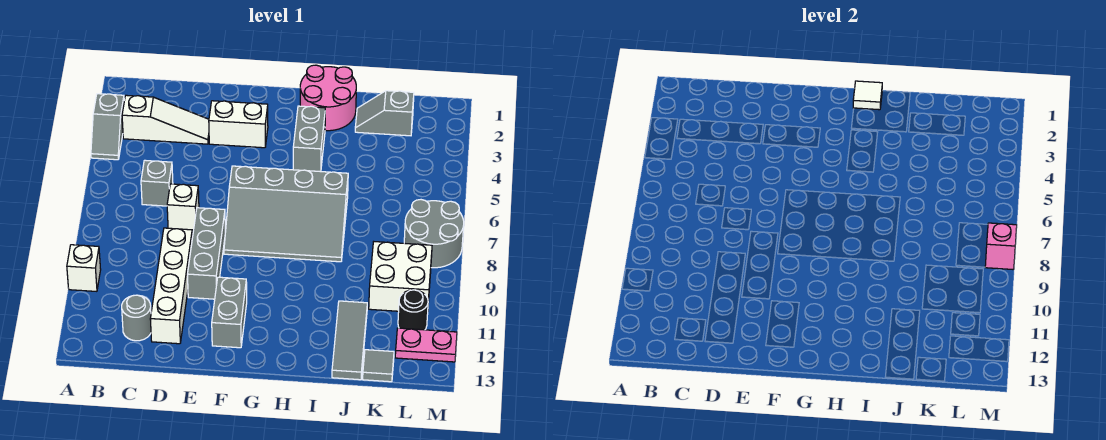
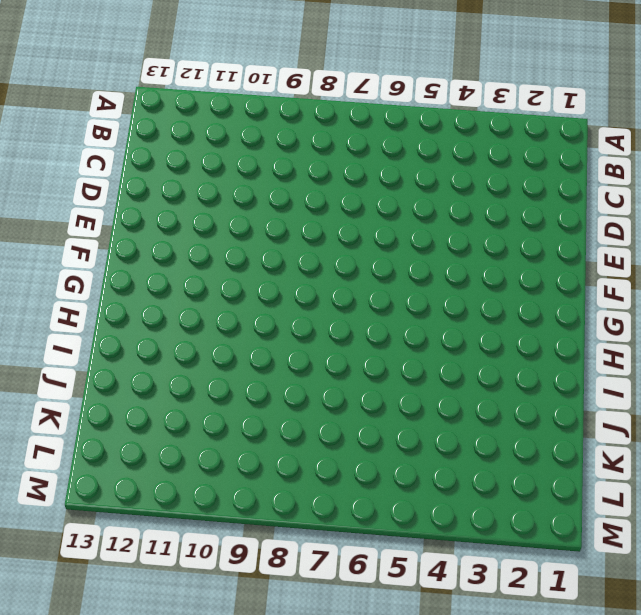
none -> grey slope A3:A4 level 1 top 3
none -> white brick A10 level 1
none -> white slope B3:D3 level 1 top B

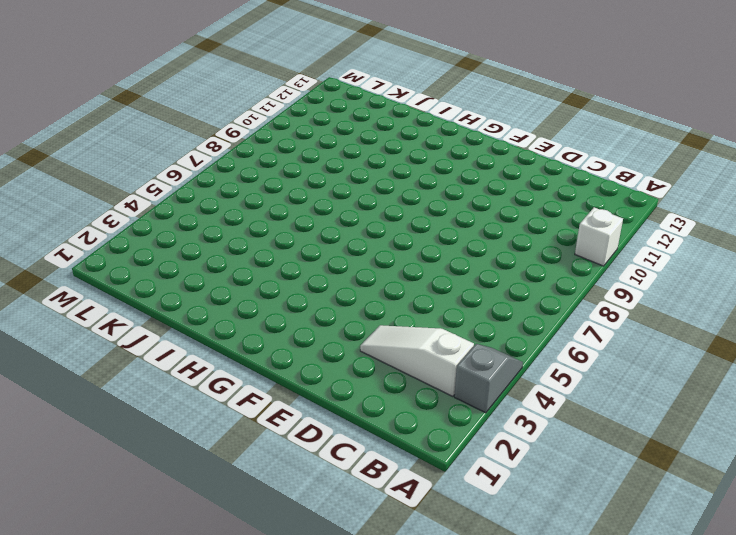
none -> grey brick C6 level 1
none -> grey round brick C12 level 1
none -> white brick D7 level 1

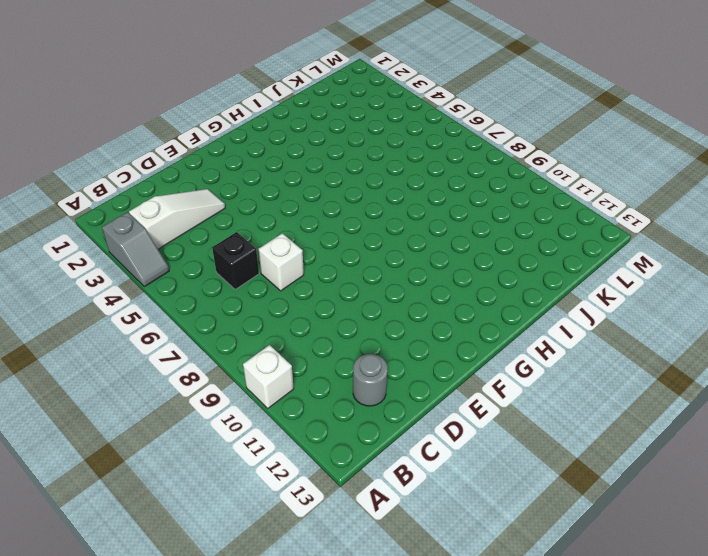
black brick C6 level 1 -> grey brick C6 level 1
none -> white brick D9:D12 level 1
none -> white brick E3:F3 level 1
none -> grey brick E8:E10 level 1

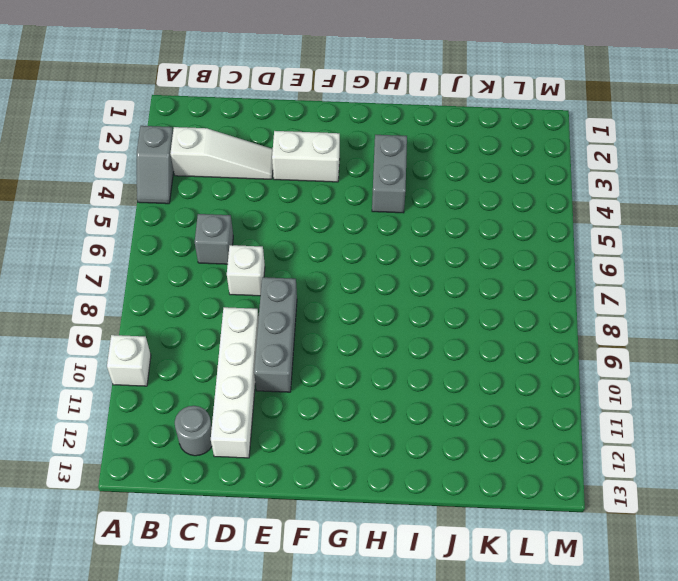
none -> grey slope F6:I8 level 1 top 6
none -> grey brick F11:F12 level 1
none -> pink round brick H1:I2 level 1

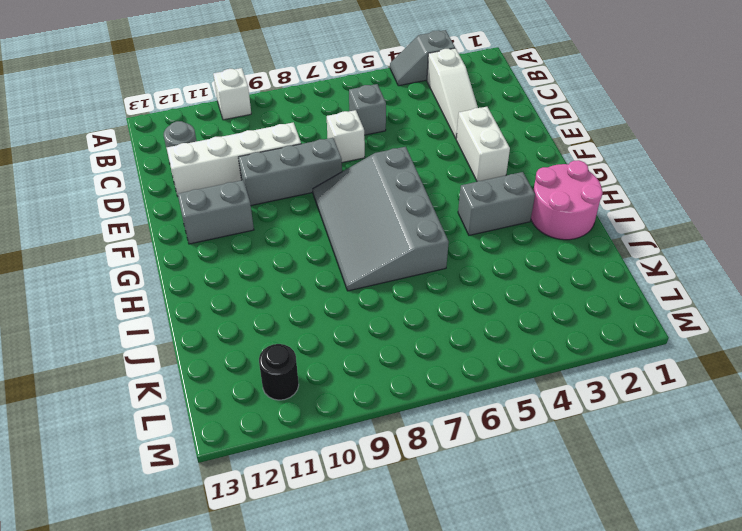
none -> grey slope J2:K2 level 1 top K
none -> grey tile J11:J13 level 1
none -> white brick K9:L10 level 1

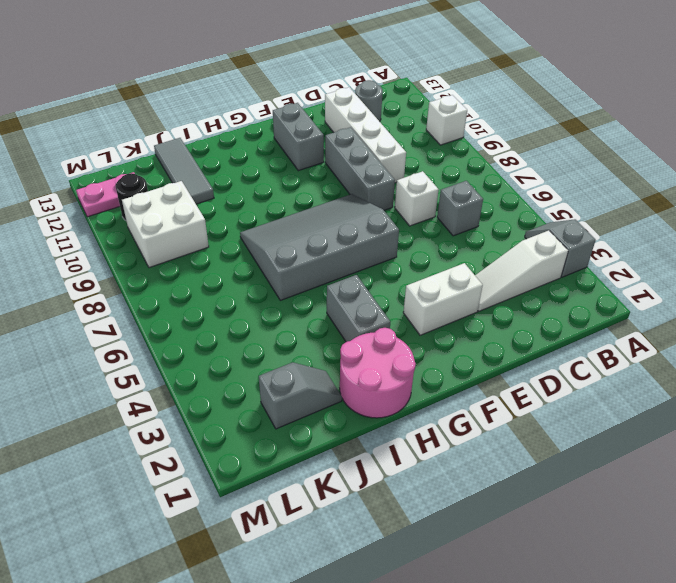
none -> grey tile K13 level 1
none -> grey round brick L7:M8 level 1
none -> white tile H1 level 2

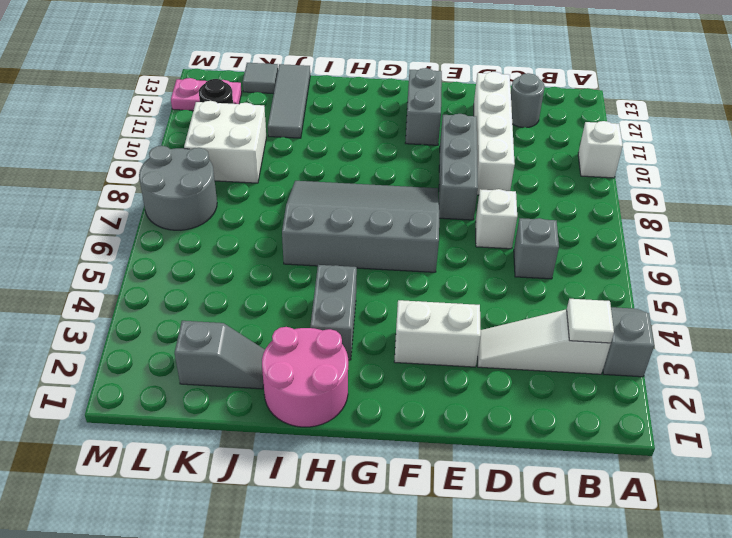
white tile B3 level 2 -> white tile H1 level 2
none -> pink brick M8 level 2

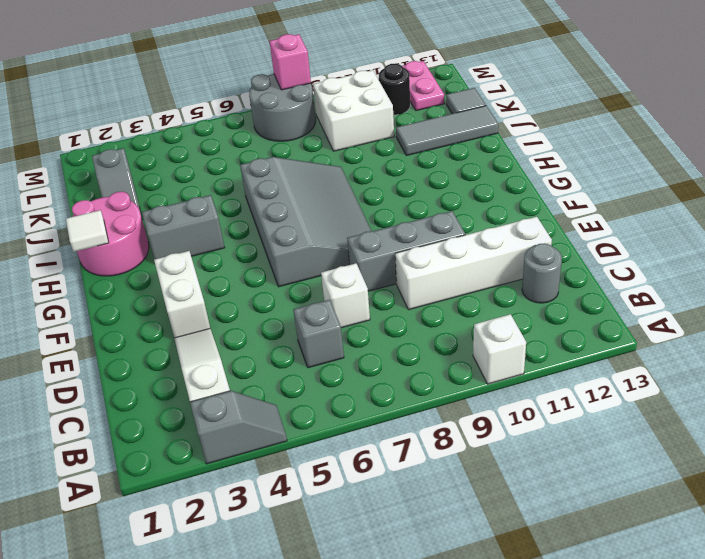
none -> grey brick F11:F12 level 1

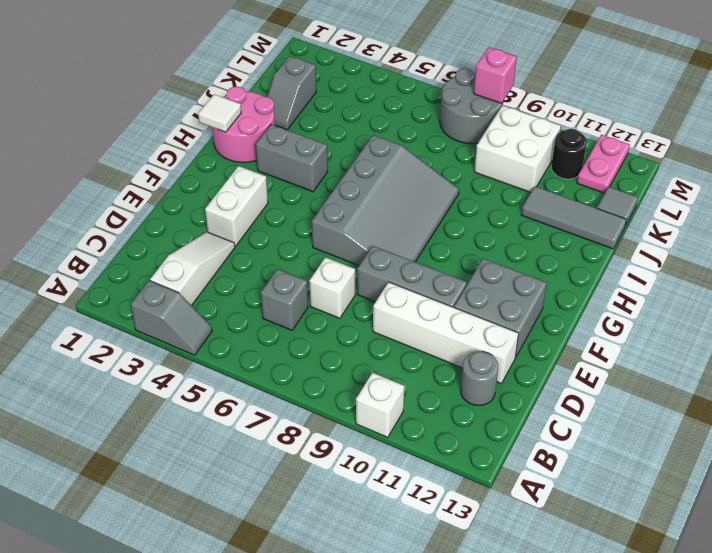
grey brick E11:F12 level 1 -> grey brick F11:F12 level 1

